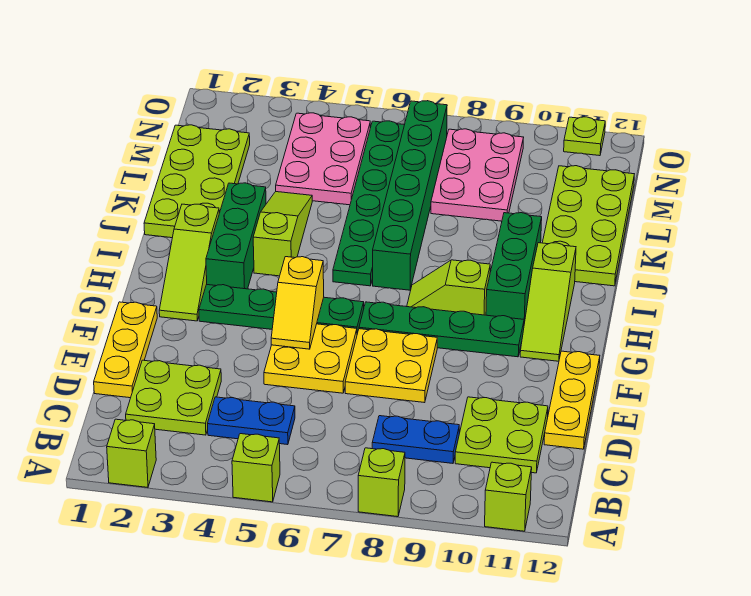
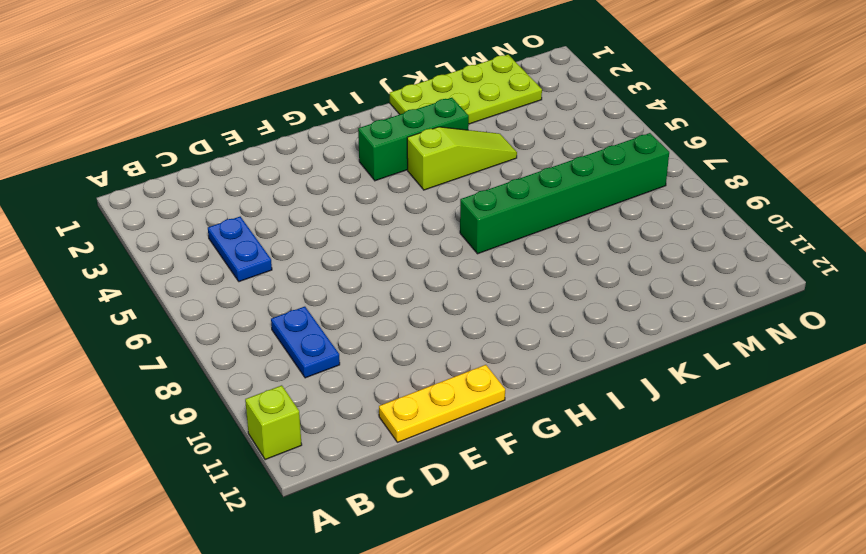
none -> lime brick A2 level 1
none -> lime brick A5 level 1
none -> lime brick A8 level 1

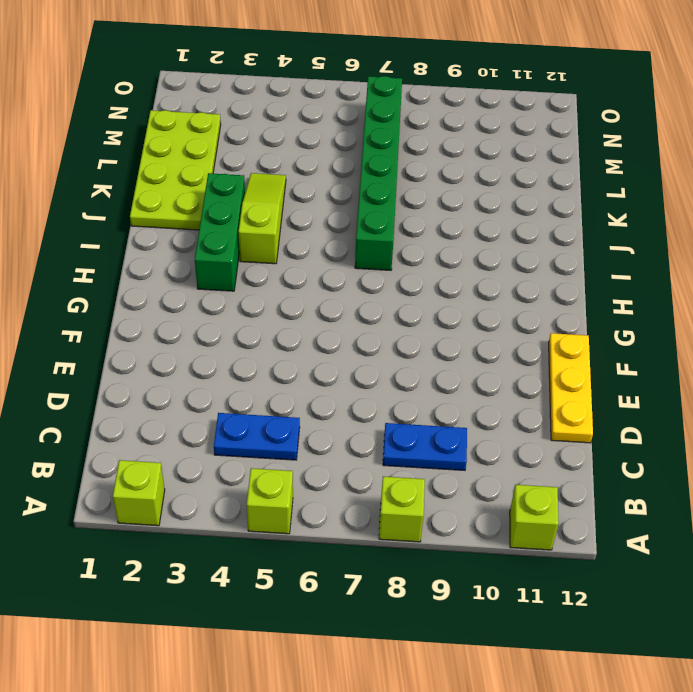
none -> lime plate C2:D3 level 1
none -> lime plate C10:D11 level 1
none -> yellow plate D1:F1 level 1

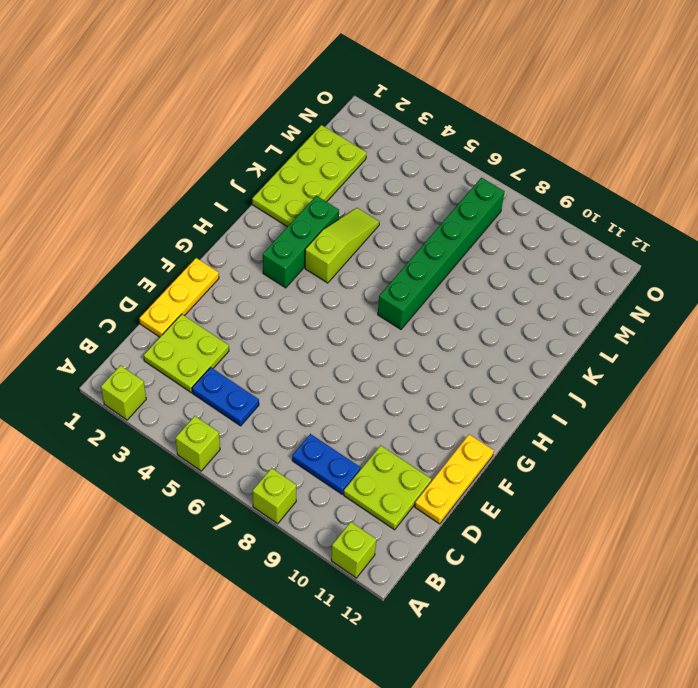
none -> yellow plate E5:F6 level 1
none -> yellow plate E7:F8 level 1
none -> lime slope G2:I2 level 1 top I

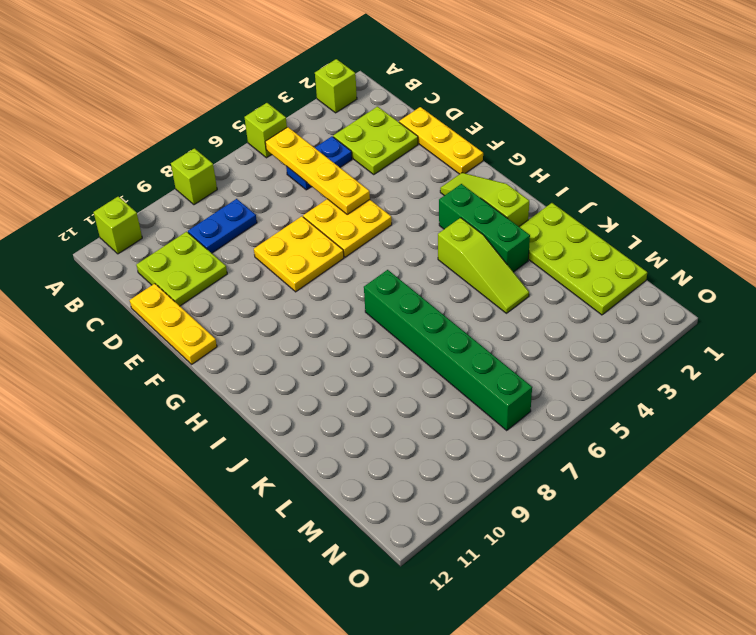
yellow plate B5:E5 level 2 -> none
none -> green plate G3:G6 level 1
none -> green plate G7:G10 level 1
none -> lime slope G11:I11 level 1 top I

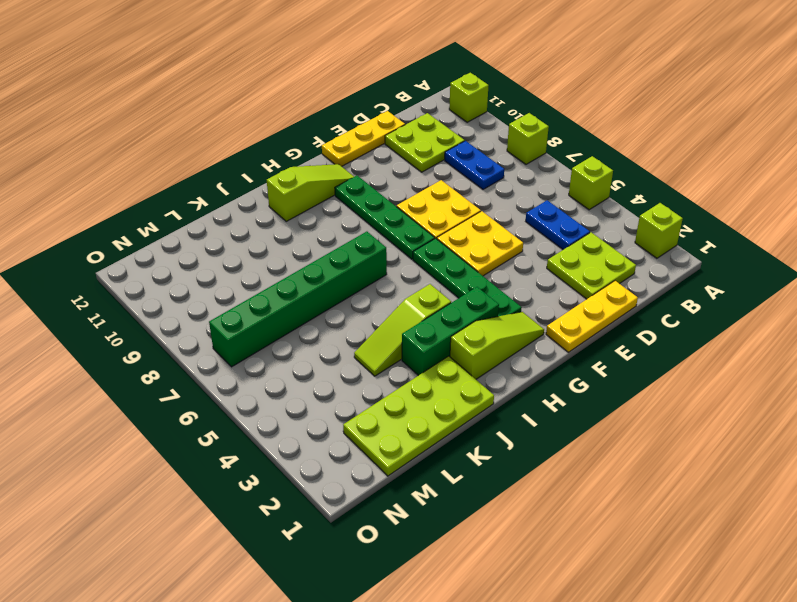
none -> lime slope H8:H9 level 1 top 9
none -> green brick H10:J10 level 1
none -> green plate I6:N6 level 1

